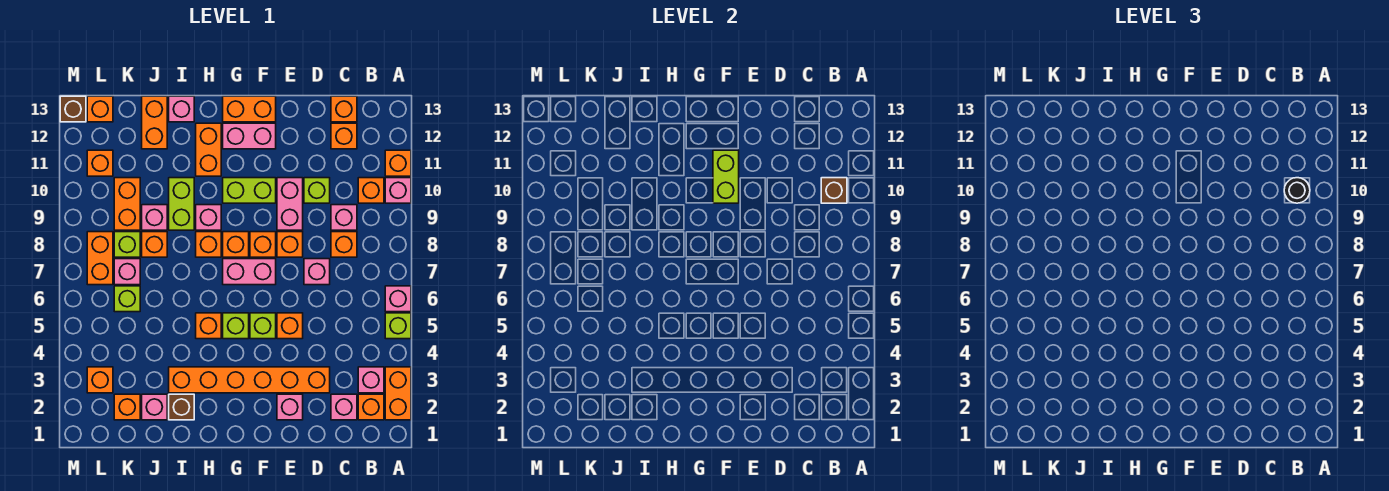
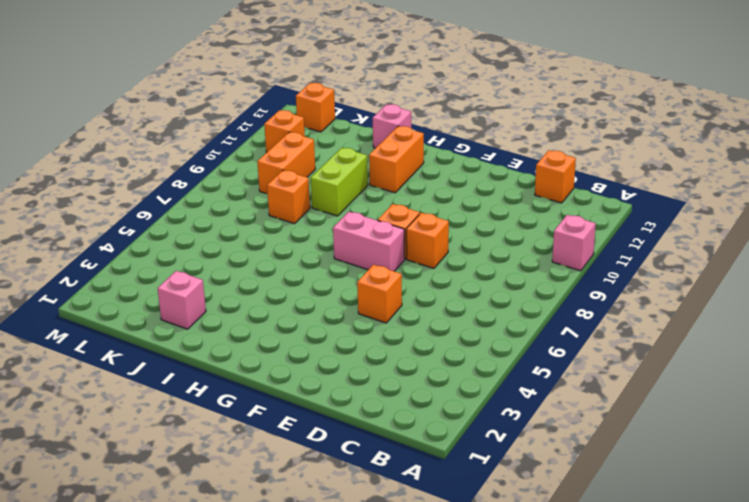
none -> orange brick A2:A3 level 1
none -> lime brick A5 level 1
none -> pink brick A6 level 1
none -> orange brick A11 level 1

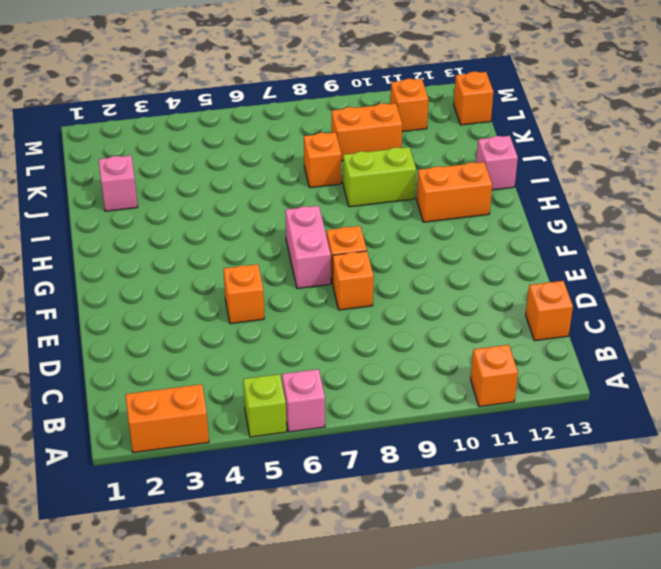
none -> pink brick A10 level 1
none -> orange brick B2 level 1
none -> pink brick B3 level 1
none -> orange brick B10 level 1

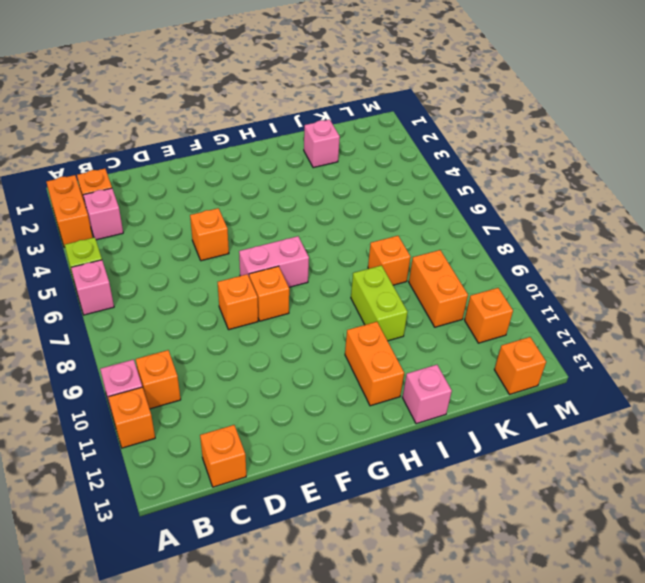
none -> pink brick C2 level 1
none -> orange brick C8 level 1
none -> pink brick C9 level 1
none -> orange brick C12 level 1

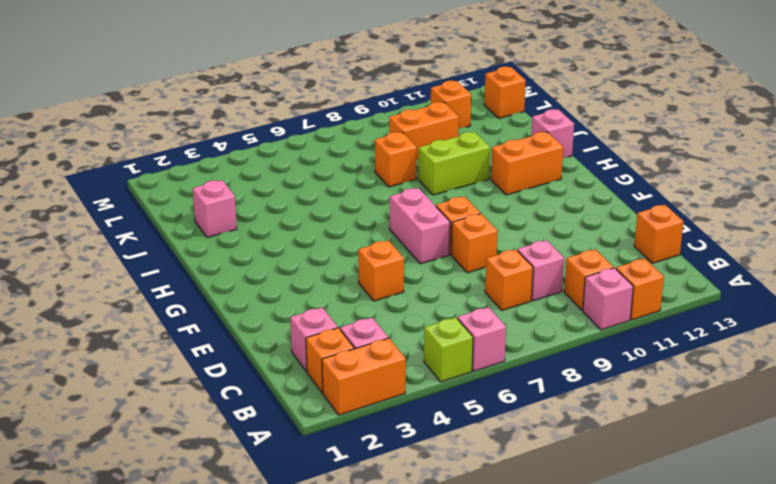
none -> orange brick C12 level 1
none -> orange brick D3:I3 level 1
none -> pink brick D7 level 1
none -> lime brick D10 level 1

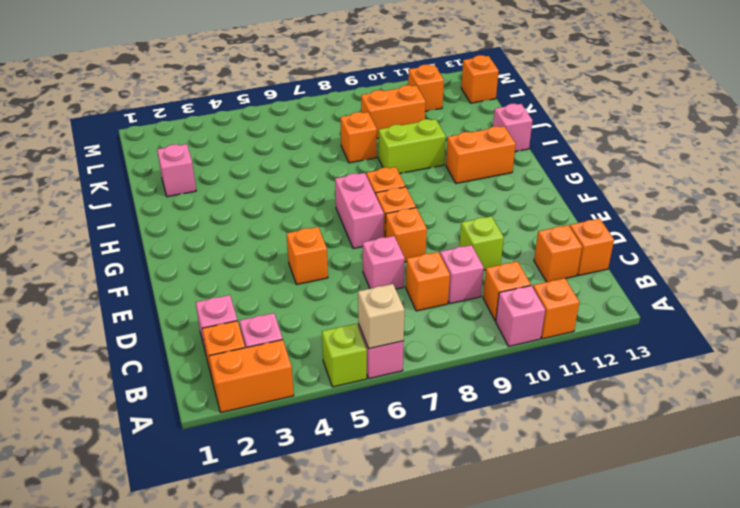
tan brick A6 level 2 -> none
none -> orange brick D3:I3 level 1
none -> pink brick E2 level 1
none -> pink brick E9:E10 level 1
none -> lime brick F5 level 1

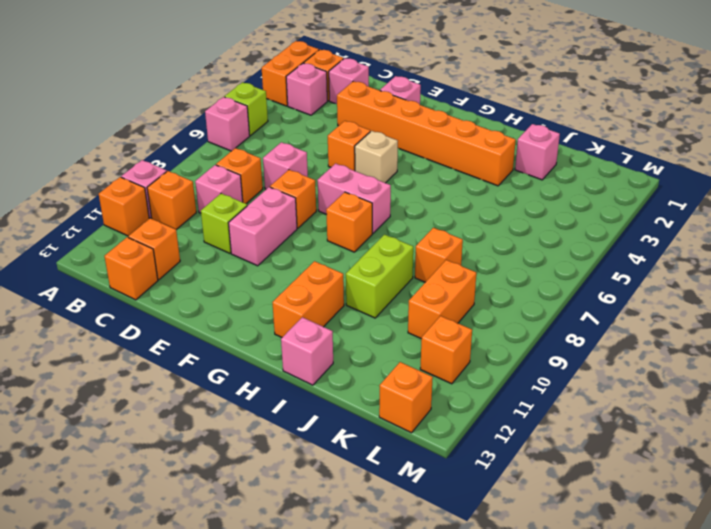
tan brick F5 level 1 -> lime brick F5 level 1
none -> orange brick F8 level 1
none -> lime brick F10:G10 level 1
none -> pink brick F12:G12 level 1
none -> orange brick F13:G13 level 1

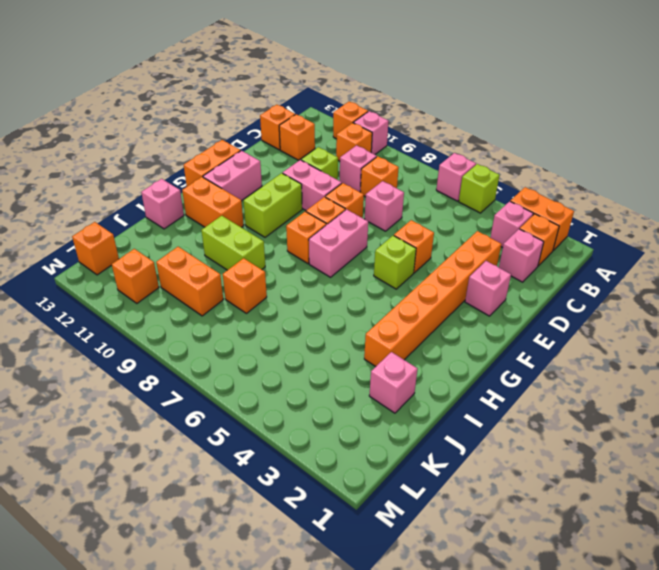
none -> lime brick G5 level 1
none -> orange brick H5 level 1
none -> orange brick H8 level 1
none -> pink brick H9 level 1

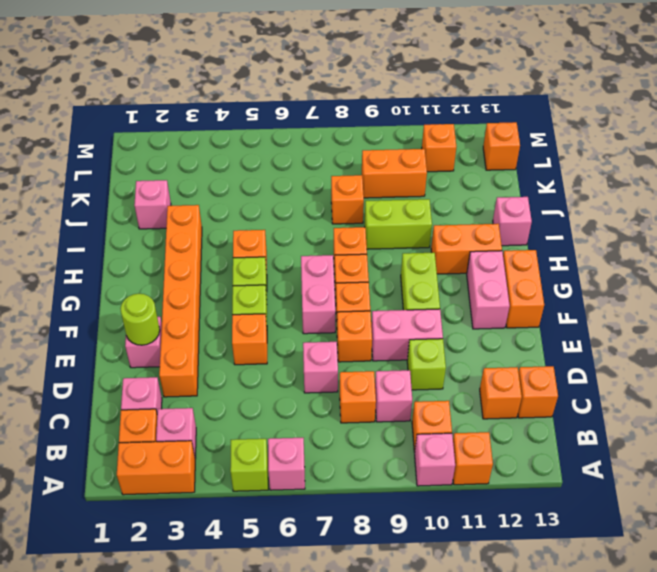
lime round brick E2 level 2 -> none
none -> pink brick H9 level 1
none -> brown brick I2 level 1
none -> pink brick J9 level 1
none -> orange brick J12:J13 level 1

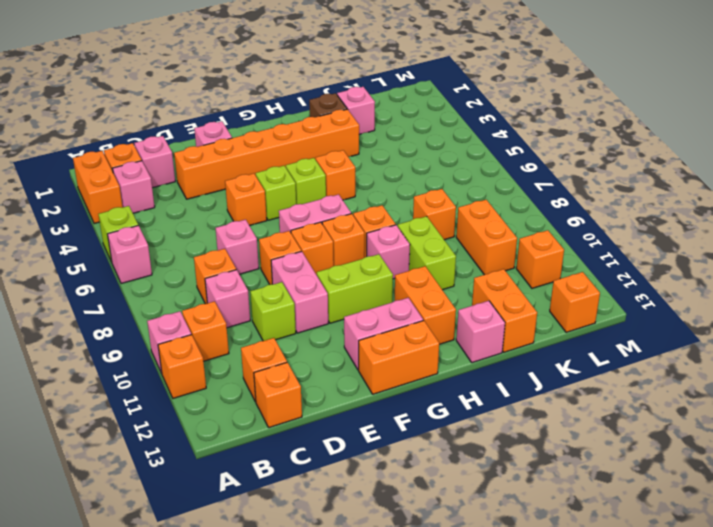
none -> pink brick J9 level 1
none -> orange brick K2 level 1
none -> lime brick K6 level 1
none -> pink brick K7 level 1

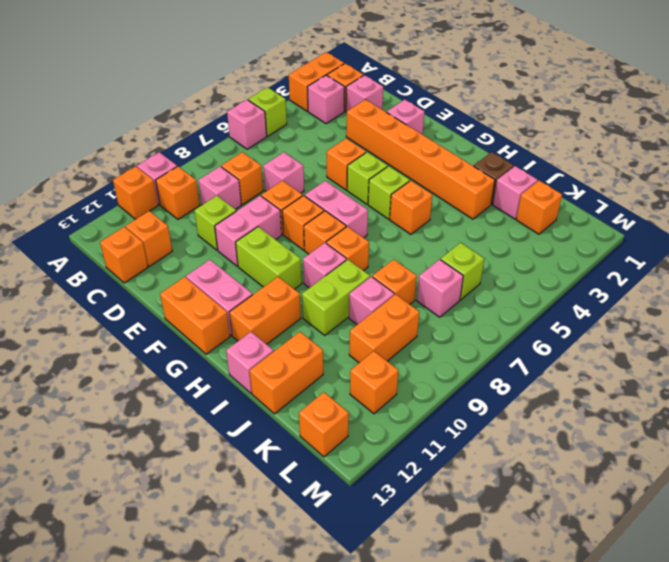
none -> lime brick K8 level 1
none -> orange brick L3 level 1
none -> orange brick L7:L8 level 1
none -> brown brick M13 level 1

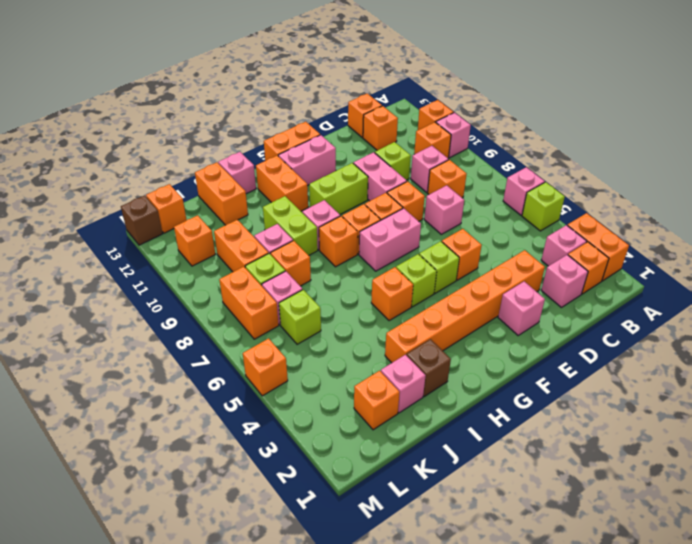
orange brick M5 level 1 -> orange brick L3 level 1
none -> brown brick B10 level 2
none -> lime brick F10:F11 level 2
none -> black round brick B10 level 3

